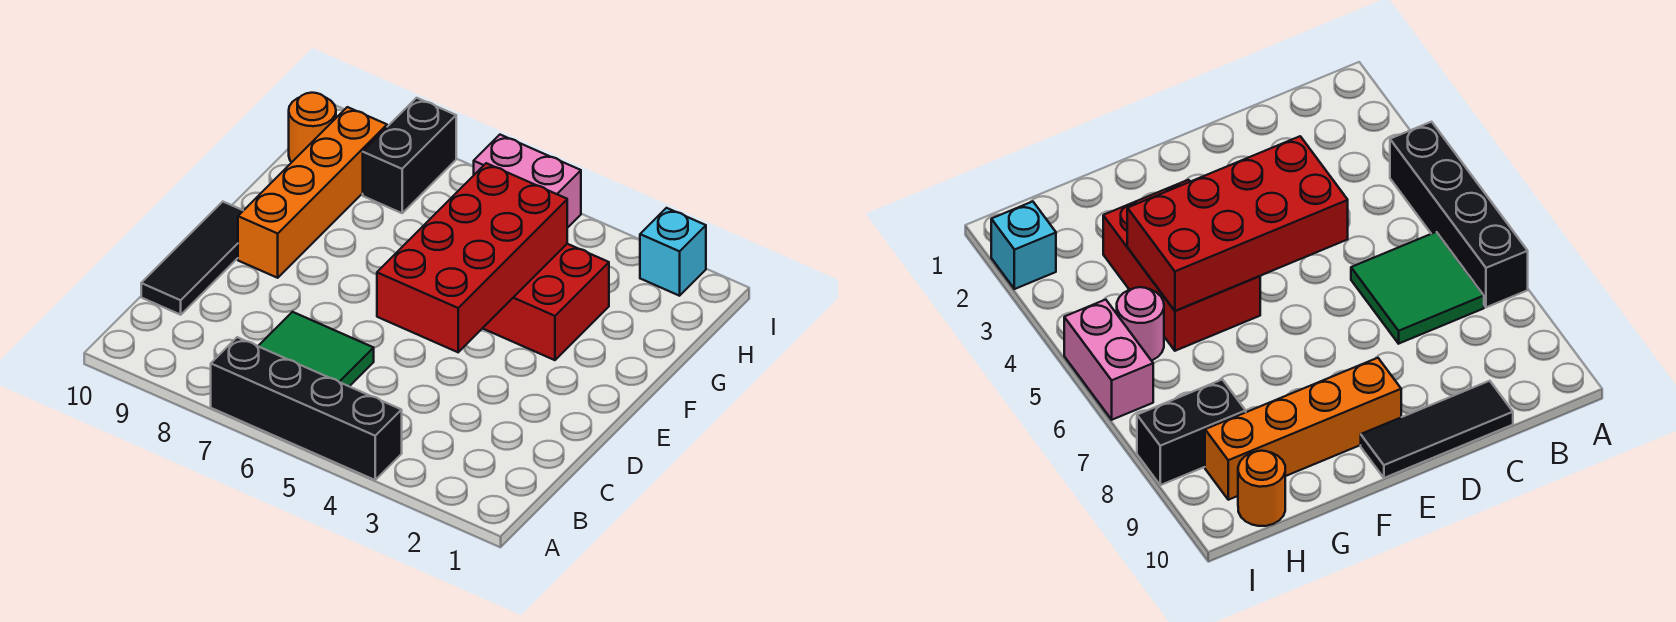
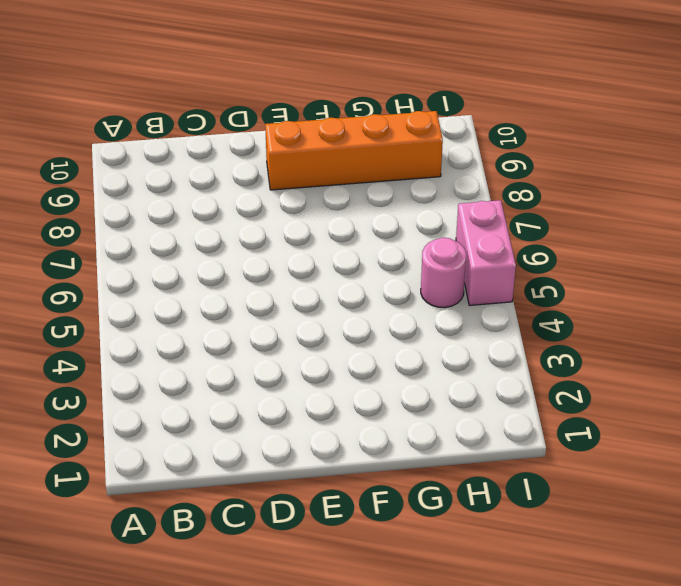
none -> black brick A4:A7 level 1
none -> green tile B6:C7 level 1

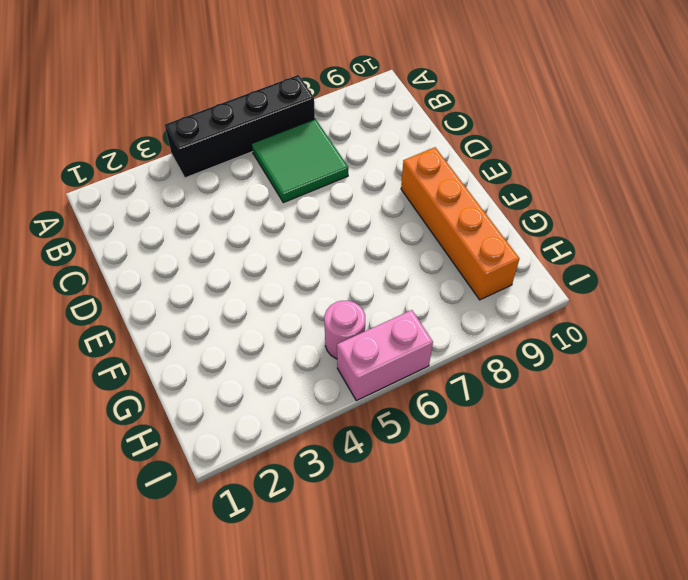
none -> black tile C10:E10 level 1
none -> red brick F3:G5 level 1

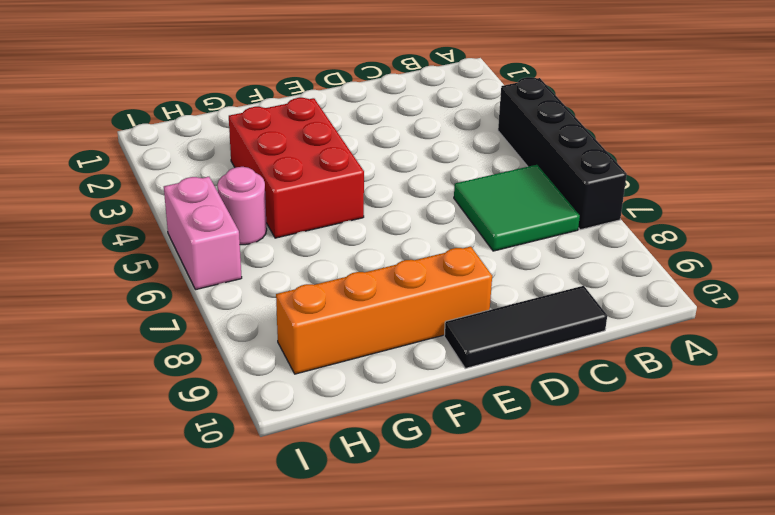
none -> black brick H8:I8 level 1
none -> orange round brick H10 level 1

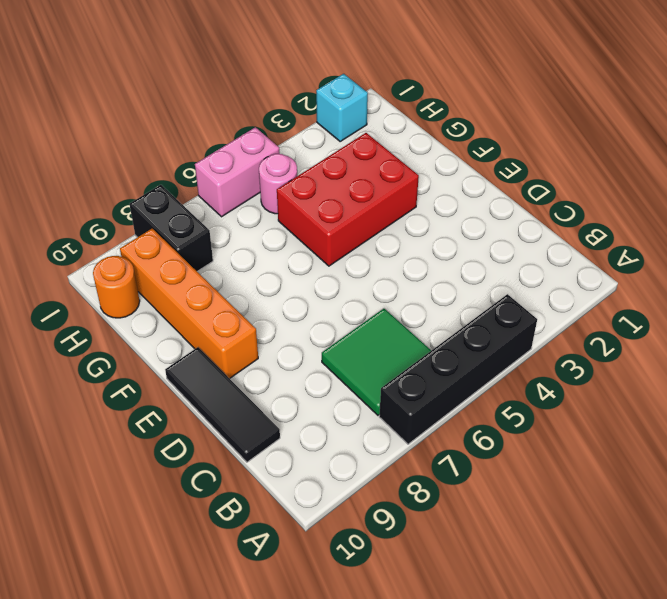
none -> red brick D4:G5 level 2

